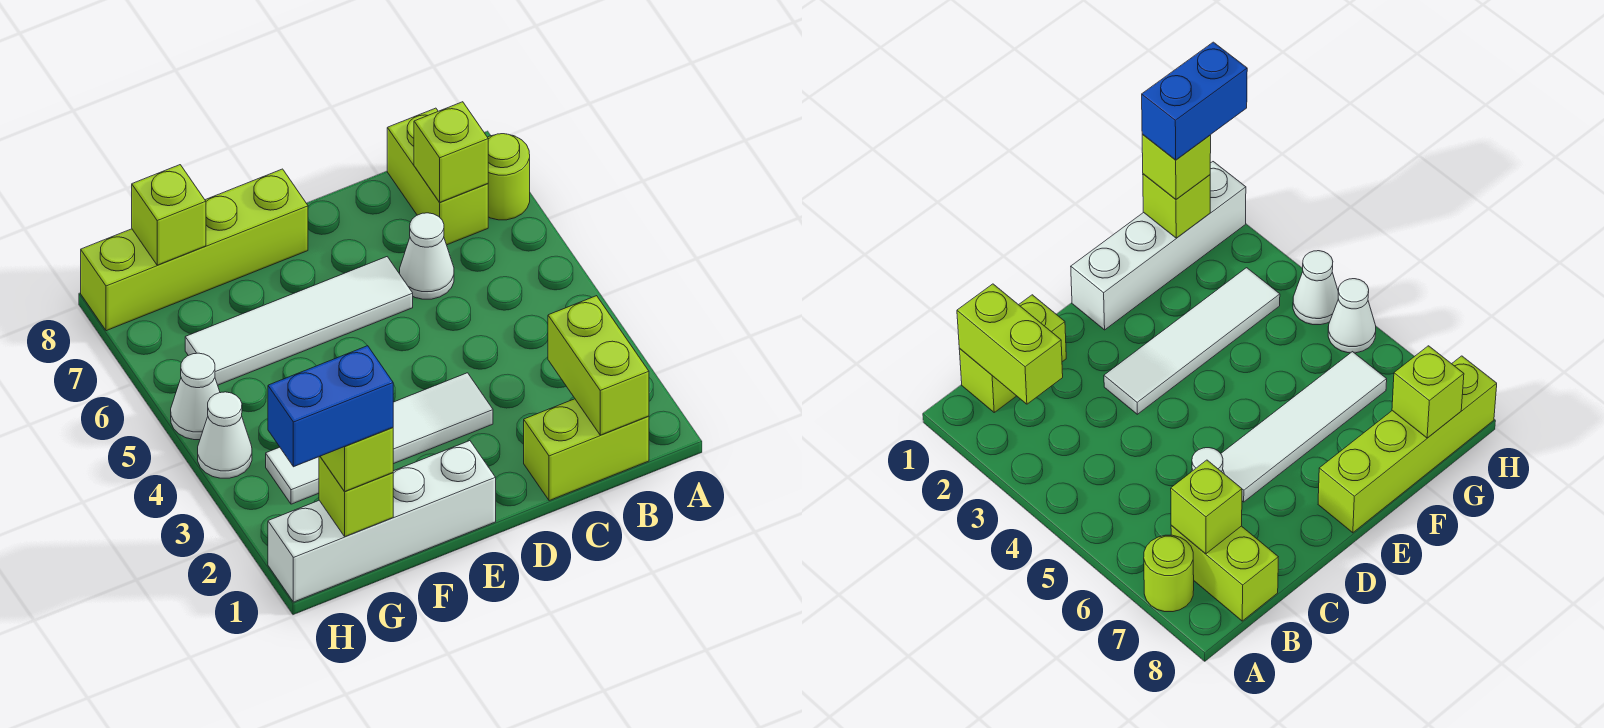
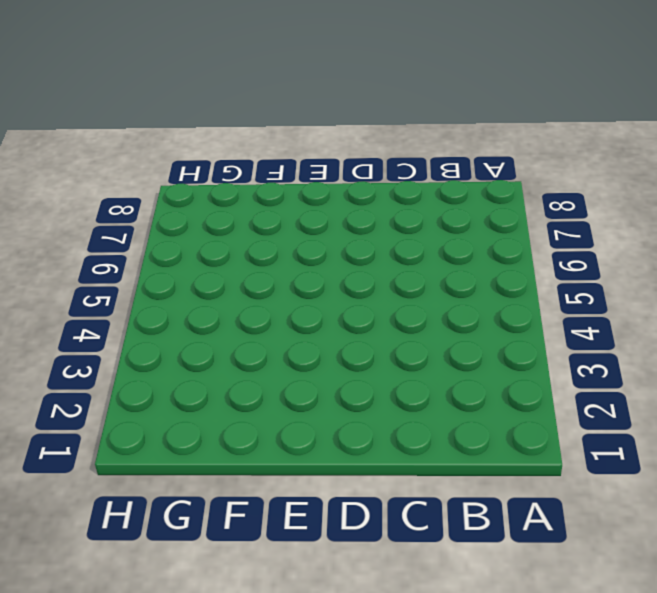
none -> lime round brick A7 level 1
none -> lime brick B1:C1 level 1
none -> lime brick B7:B8 level 1

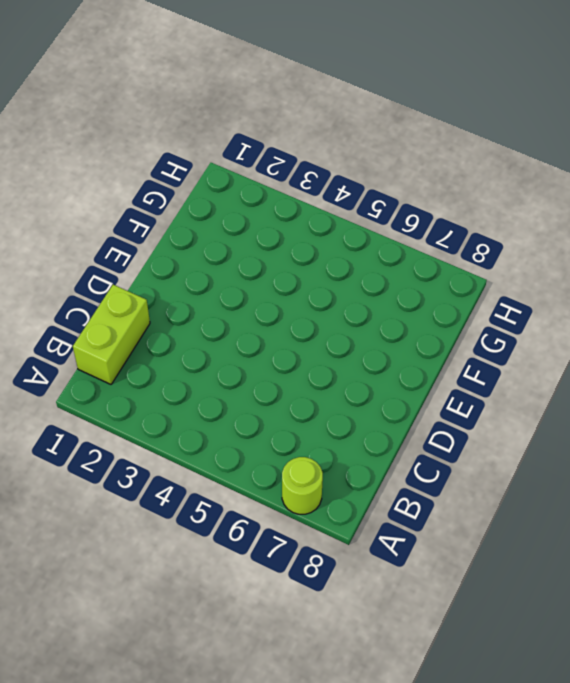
none -> lime brick B7:B8 level 1
none -> white cone C6 level 1
none -> white tile D3:G3 level 1

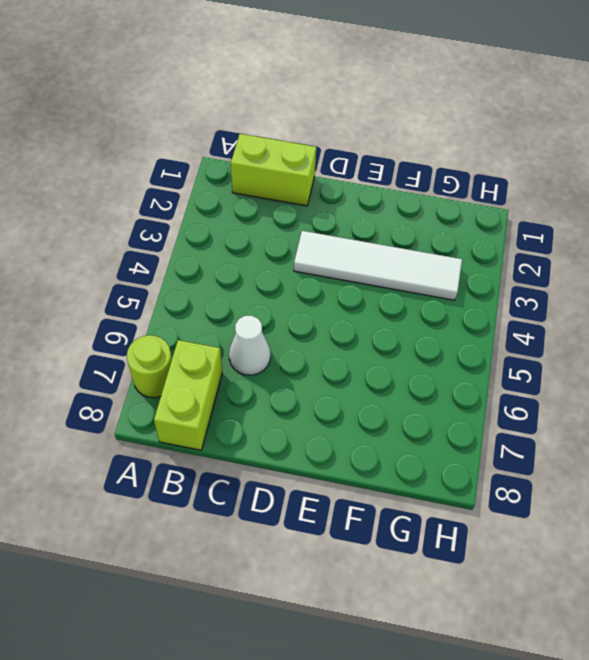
none -> white tile D6:G6 level 1
none -> white brick E1:H1 level 1
none -> lime brick E8:H8 level 1

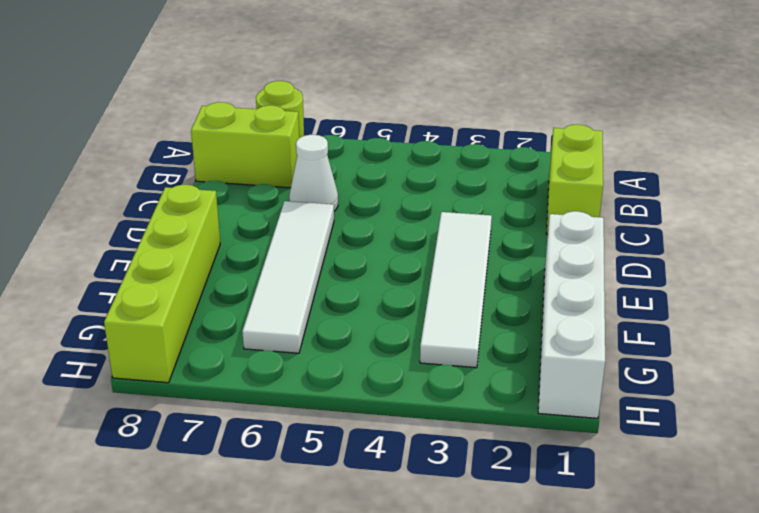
none -> white cone H4 level 1
none -> white cone H5 level 1
none -> lime brick B1:B2 level 2

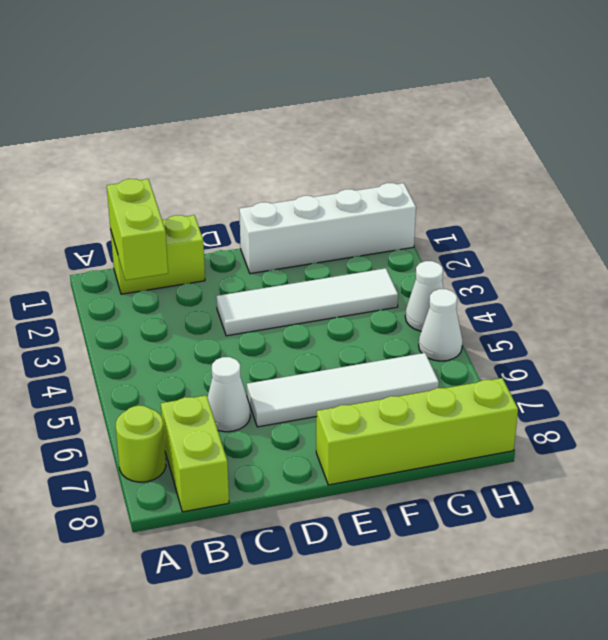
none -> lime brick B7 level 2
none -> lime brick G1 level 2
none -> lime brick G8 level 2

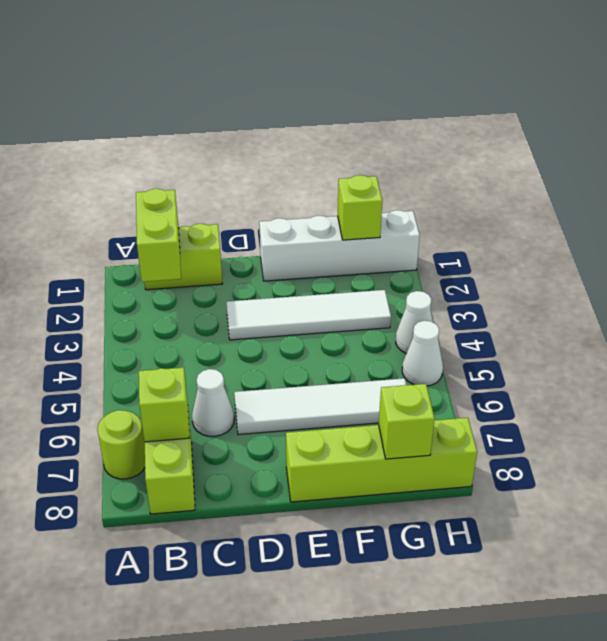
none -> lime brick G1 level 3
none -> blue brick G1:H1 level 4

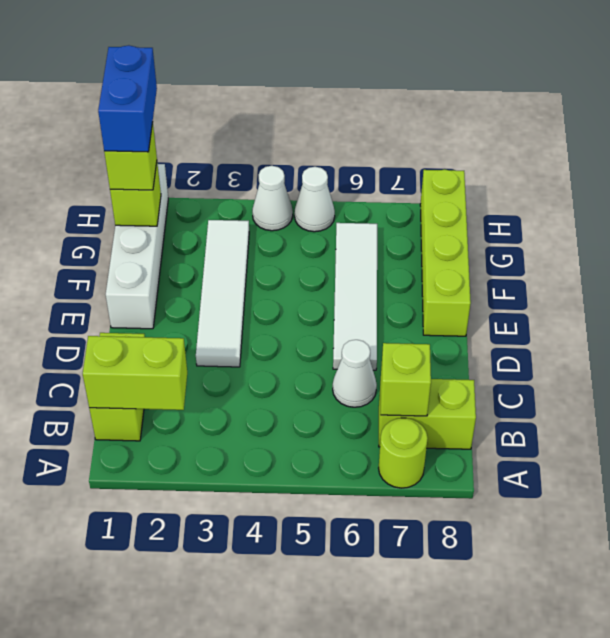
none -> lime brick G8 level 2

